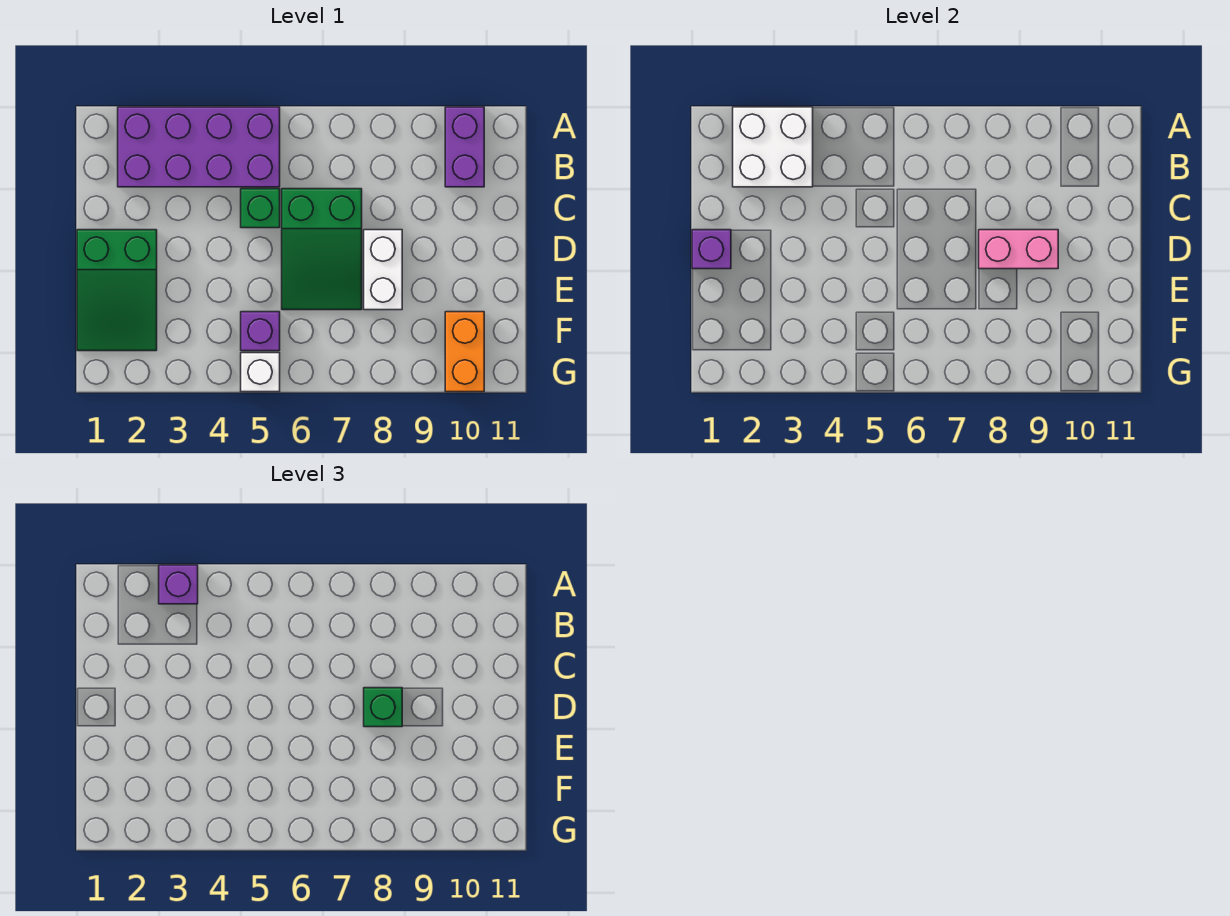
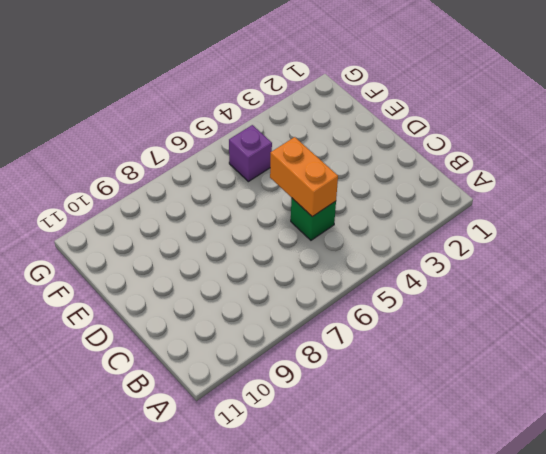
orange brick C5:D5 level 2 -> orange brick F10:G10 level 1
none -> purple brick A2:B5 level 1
none -> purple brick A10:B10 level 1
none -> green slope C6:E7 level 1 top C

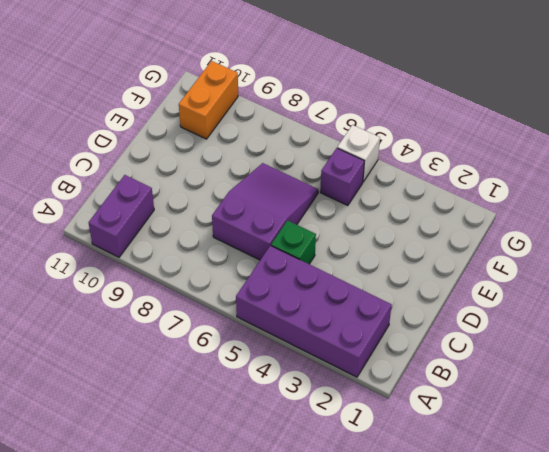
purple slope C6:E7 level 1 top C -> green slope C6:E7 level 1 top C
none -> green slope D1:F2 level 1 top D
none -> white brick D8:E8 level 1
none -> white brick A2:B3 level 2

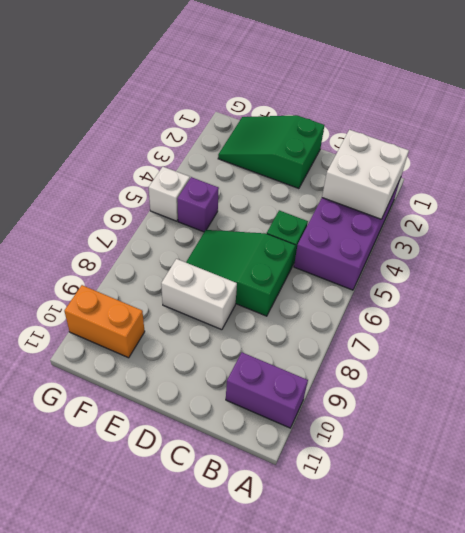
none -> purple brick D1 level 2
none -> pink brick D8:D9 level 2
none -> purple brick A3 level 3

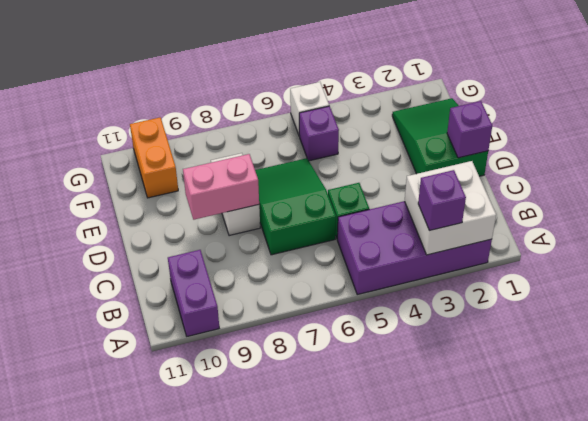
none -> green brick D8 level 3

